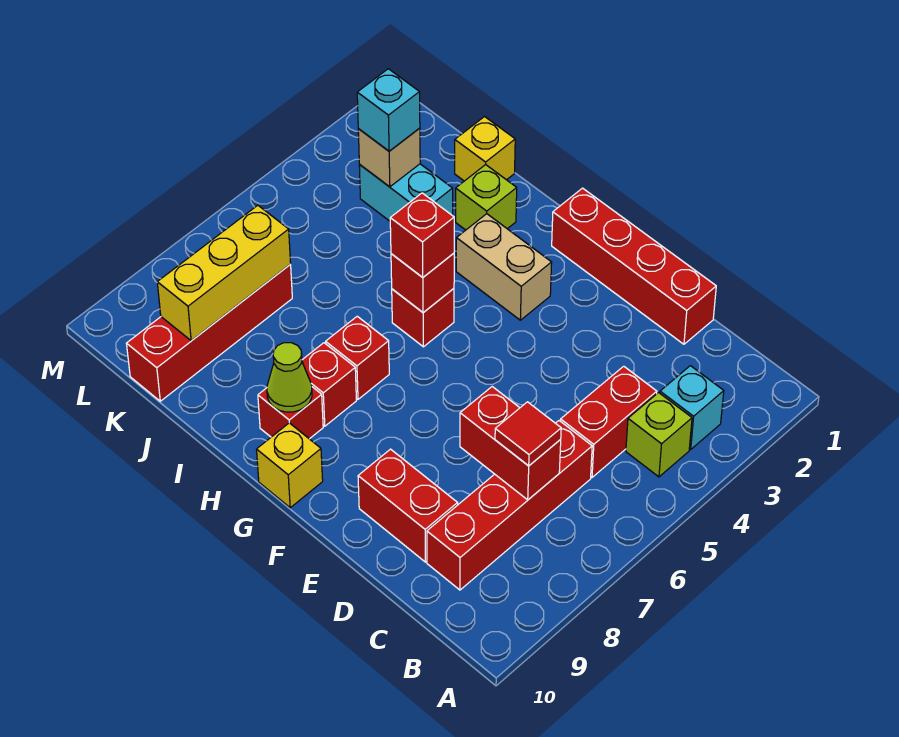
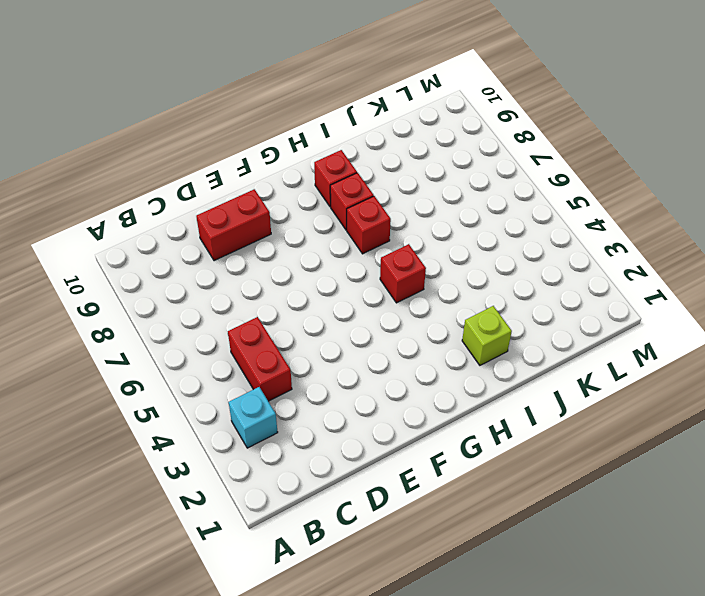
none -> lime brick B4 level 1
none -> red brick C6:C9 level 1
none -> red brick D1:G1 level 1

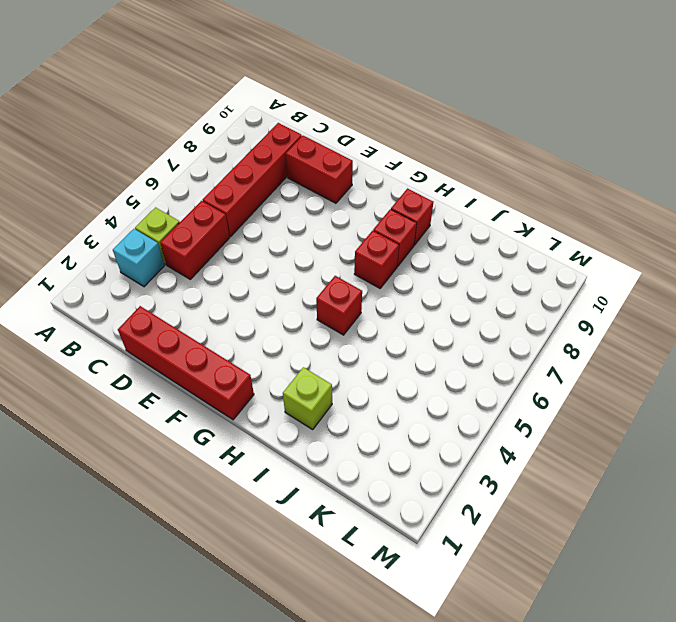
none -> tan brick G3:H3 level 1
none -> yellow brick G10 level 1
none -> yellow brick J1 level 1

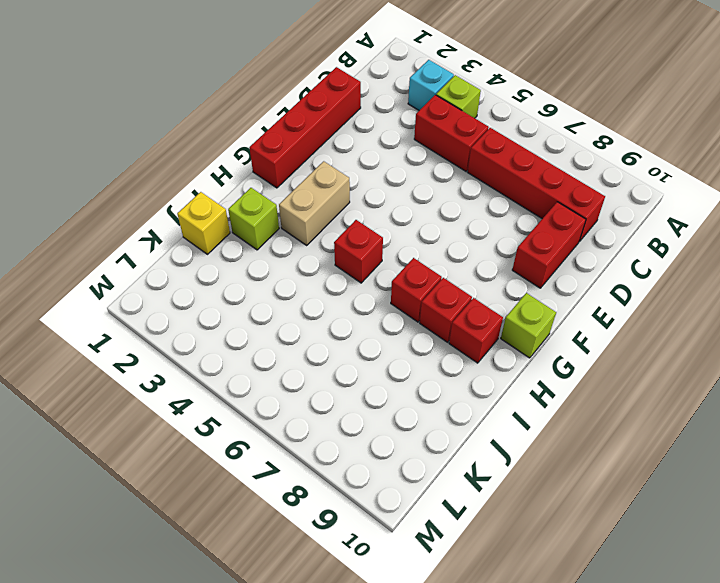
lime brick G10 level 1 -> yellow brick G10 level 1
none -> cyan brick J3:K3 level 1
none -> red brick K7:K10 level 1
none -> red brick C7:D7 level 2

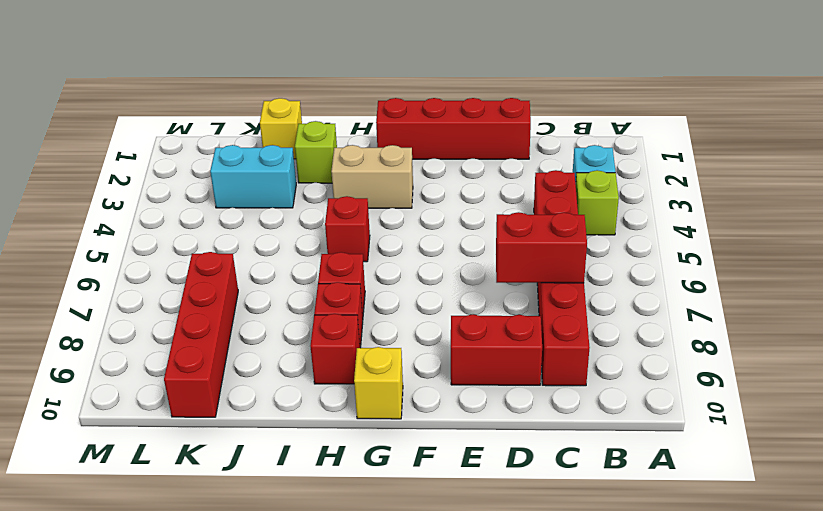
none -> red brick H5 level 2
none -> lime cone H9 level 2
none -> tan brick K3 level 2

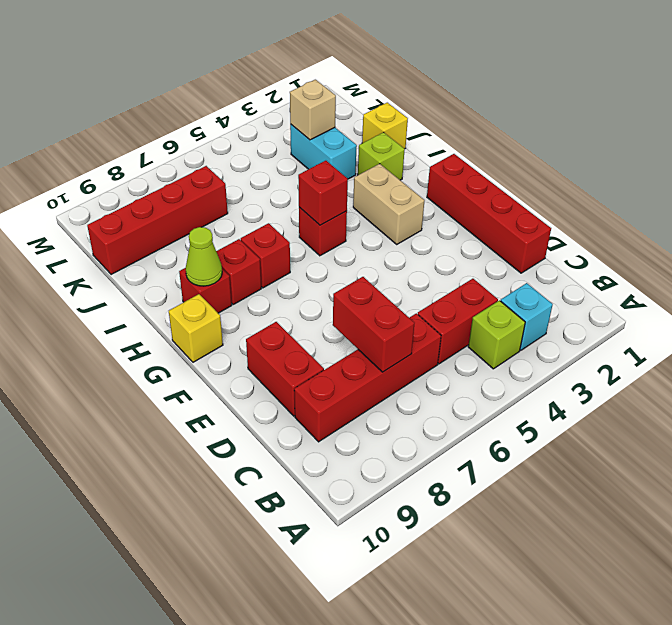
none -> yellow brick K7:K9 level 2
none -> red tile C7 level 3
none -> red brick H5 level 3

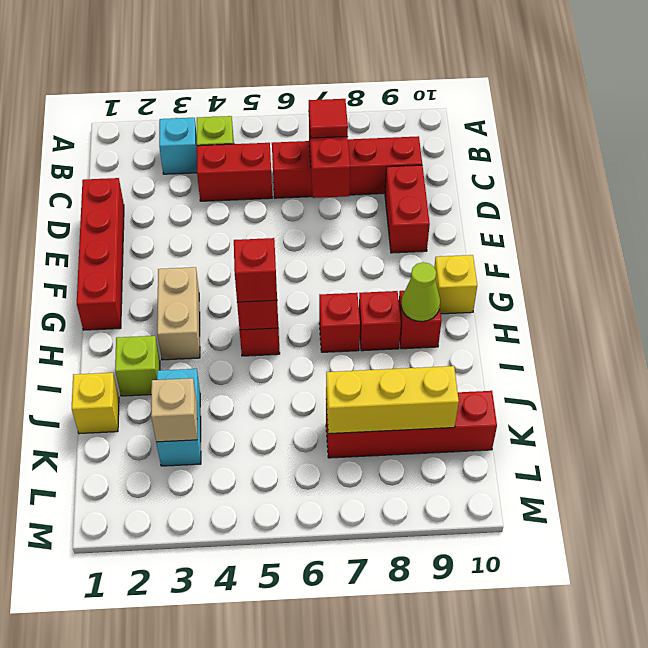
none -> cyan brick K3 level 3

